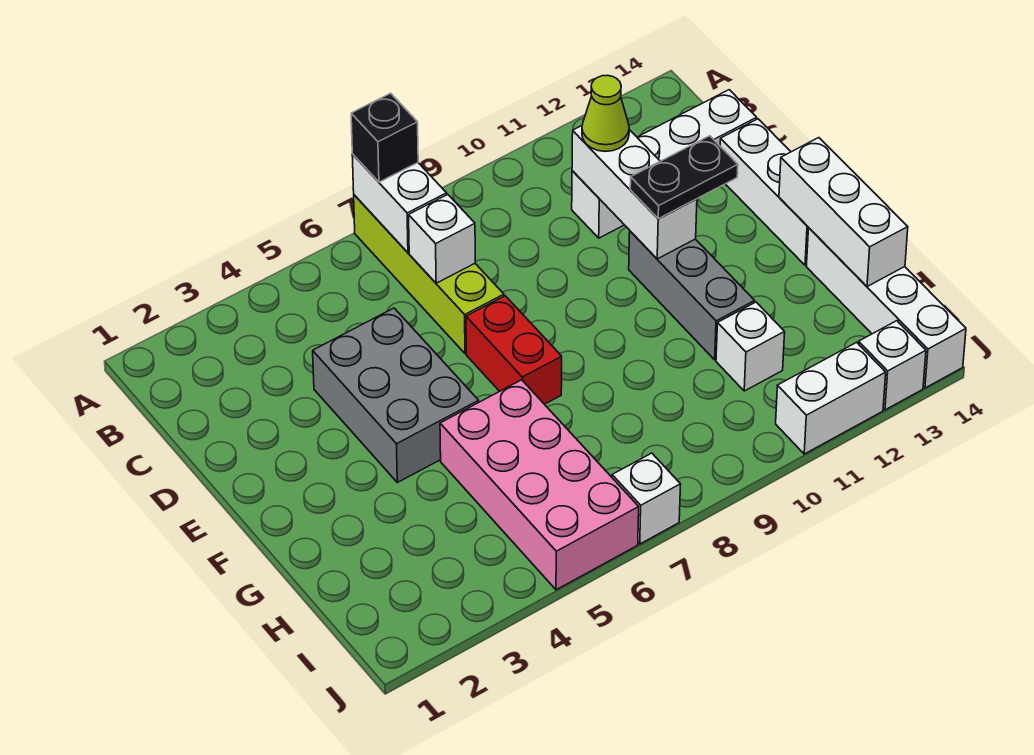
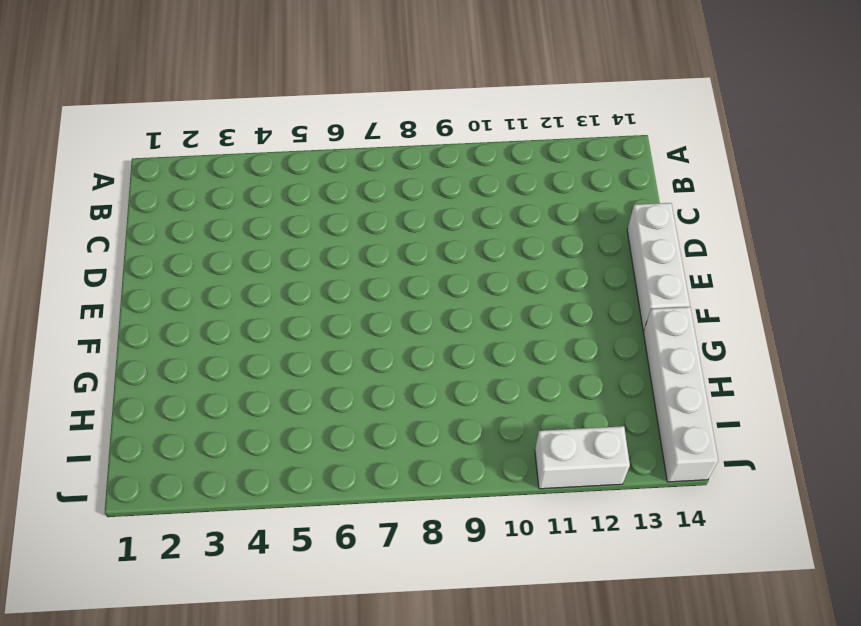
none -> lime brick A7:D7 level 1
none -> white brick C11:C14 level 1
none -> grey brick D4:F5 level 1

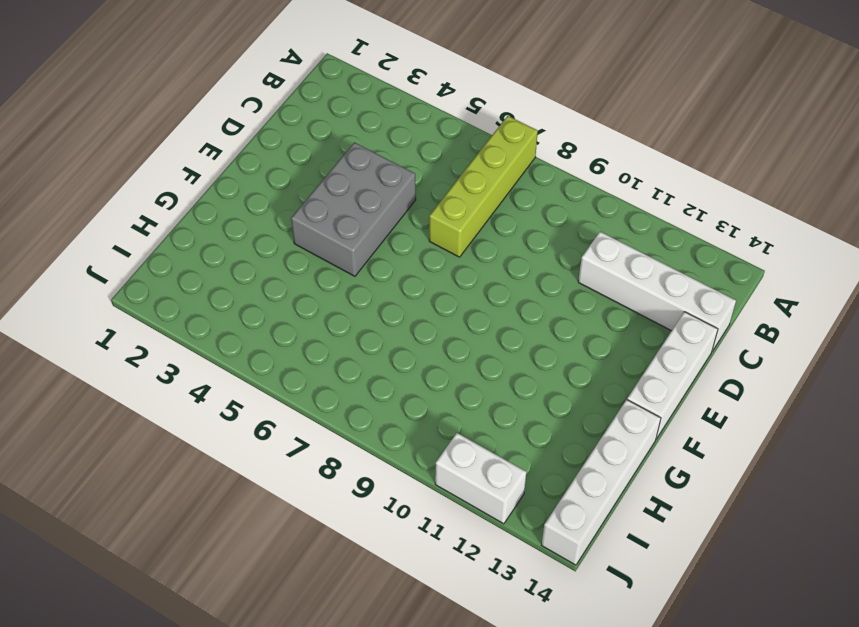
none -> red brick E7:F7 level 1
none -> grey brick E11:G11 level 1
none -> pink brick G5:J6 level 1

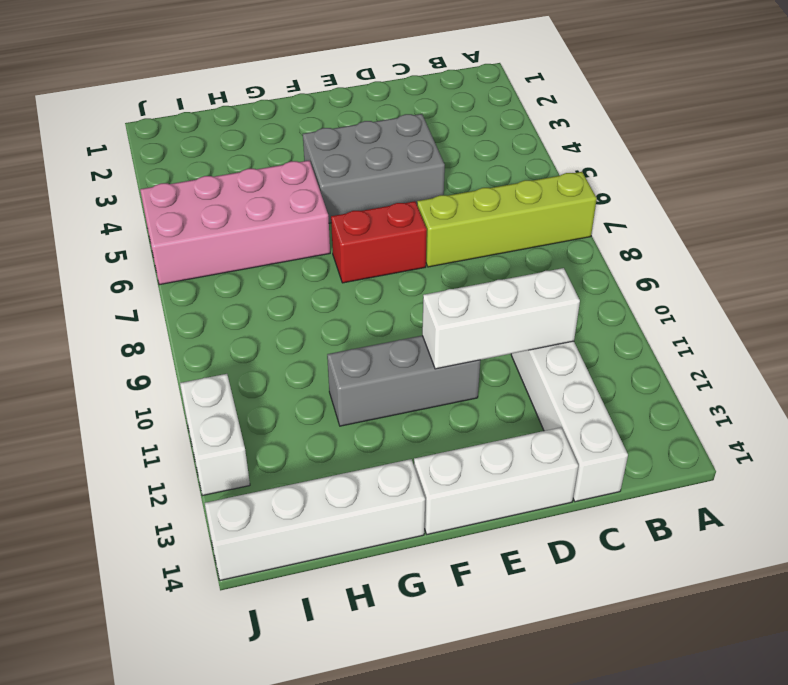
none -> white brick H11 level 1
none -> white brick J7 level 1
none -> white brick J13 level 1

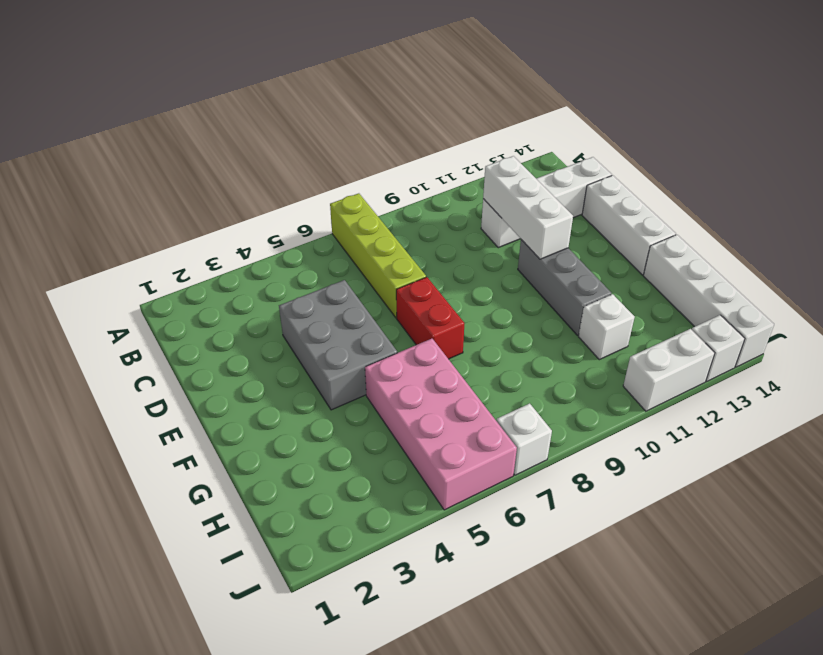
none -> white brick A7:B7 level 2
none -> white brick C7 level 2
none -> white brick F14:H14 level 2

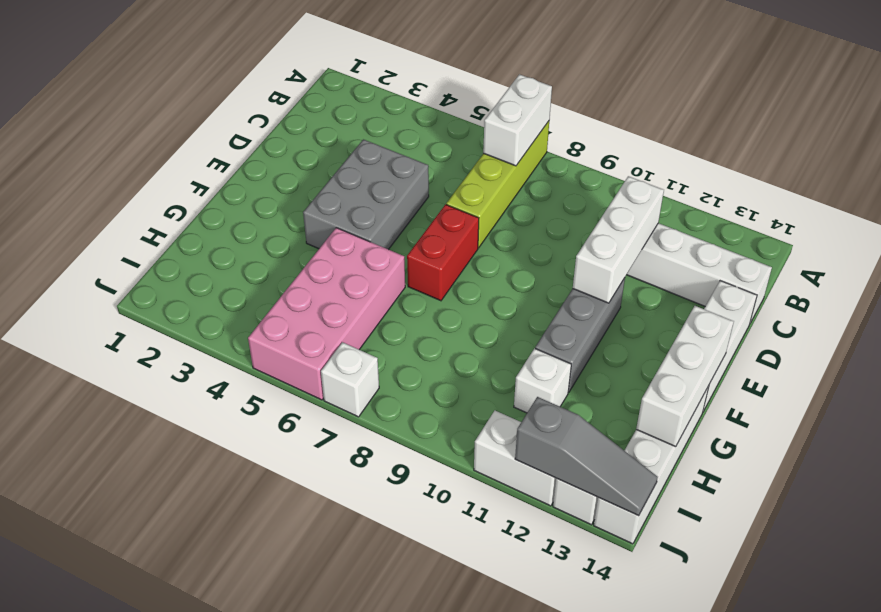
grey slope J12:J14 level 2 top 12 -> none
none -> white brick C7 level 2
none -> black brick A7 level 3
none -> lime cone C11 level 3

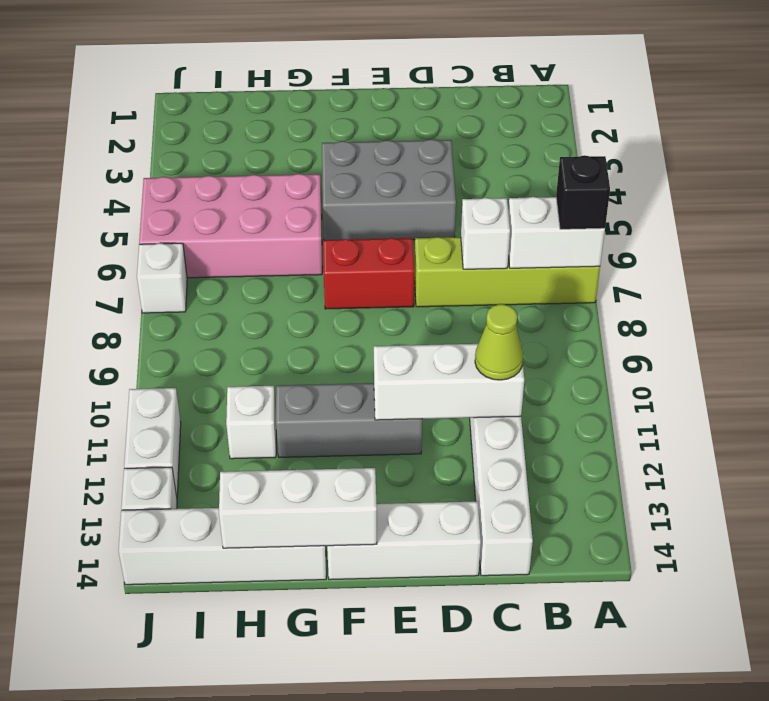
none -> black plate E11:E12 level 3

